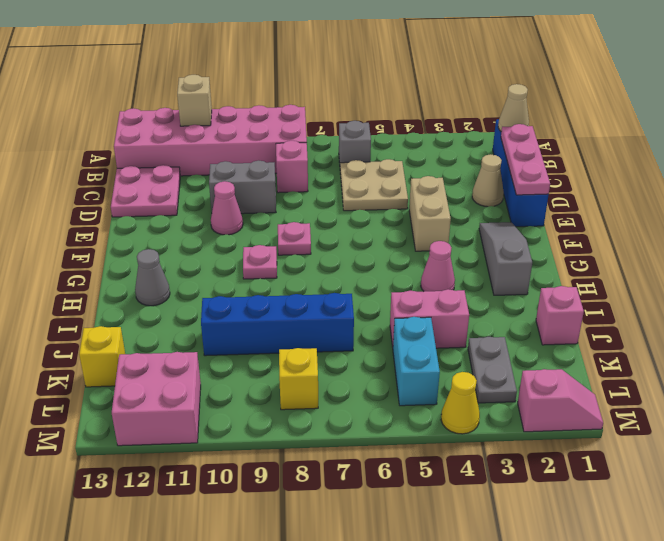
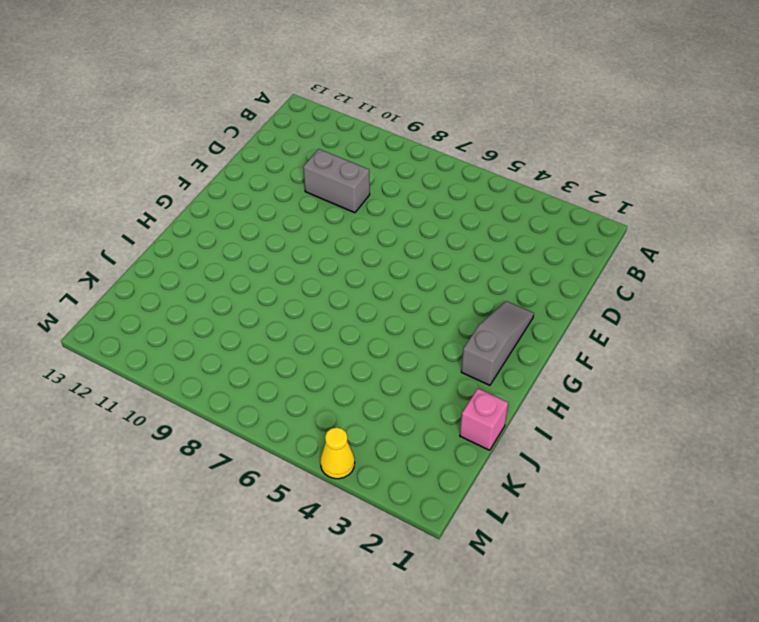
none -> pink brick A8:B13 level 1
none -> blue brick B1:E1 level 1
none -> grey brick B6 level 1

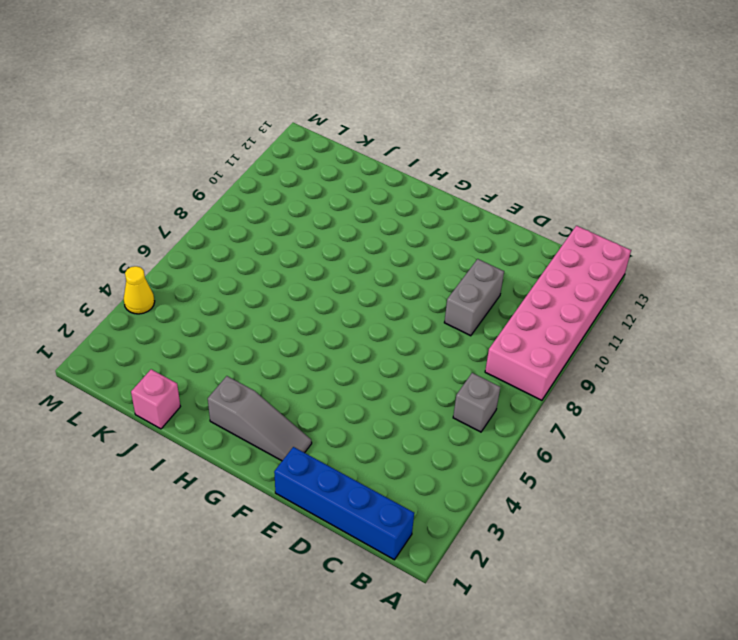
none -> tan plate C5:D6 level 1
none -> pink brick C8 level 1
none -> pink plate C12:D13 level 1

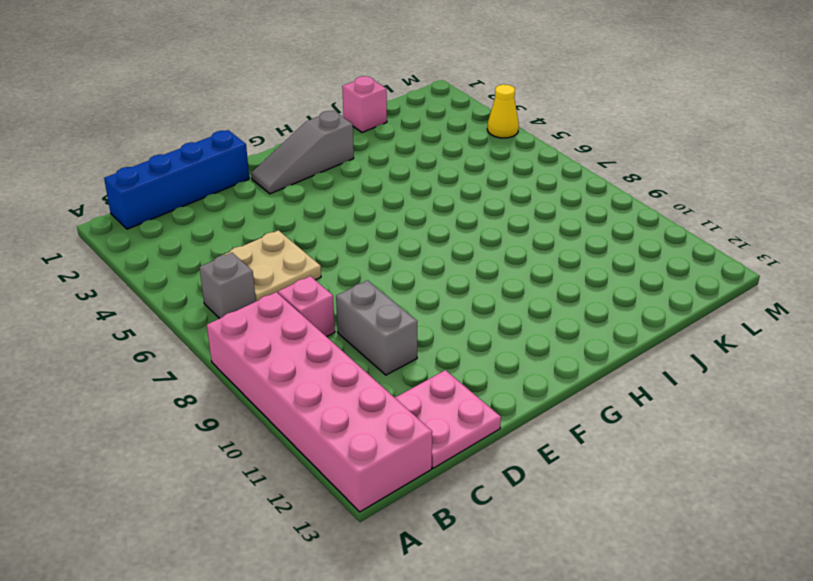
none -> tan cone D2 level 1
none -> tan brick E4:F4 level 1
none -> pink cone E10 level 1

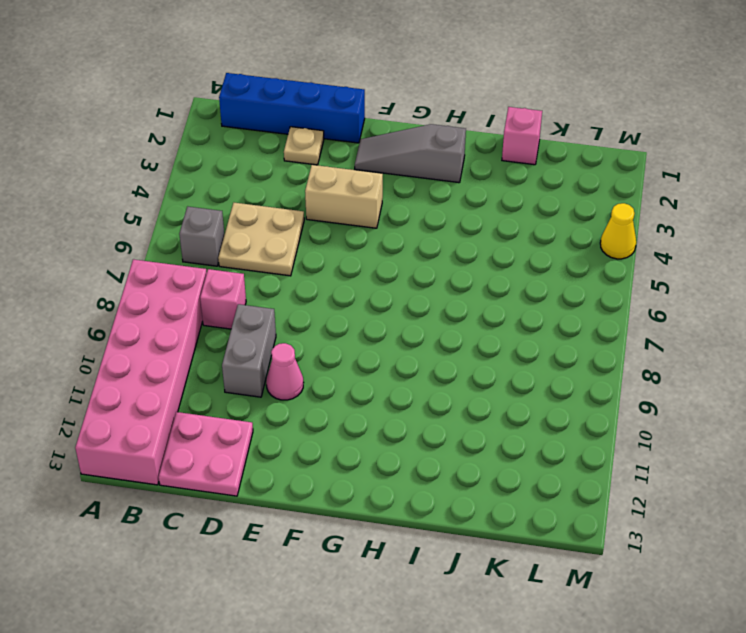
tan plate D2 level 1 -> tan cone D2 level 1
none -> pink plate F8 level 1
none -> pink plate G9 level 1
none -> pink cone H4 level 1

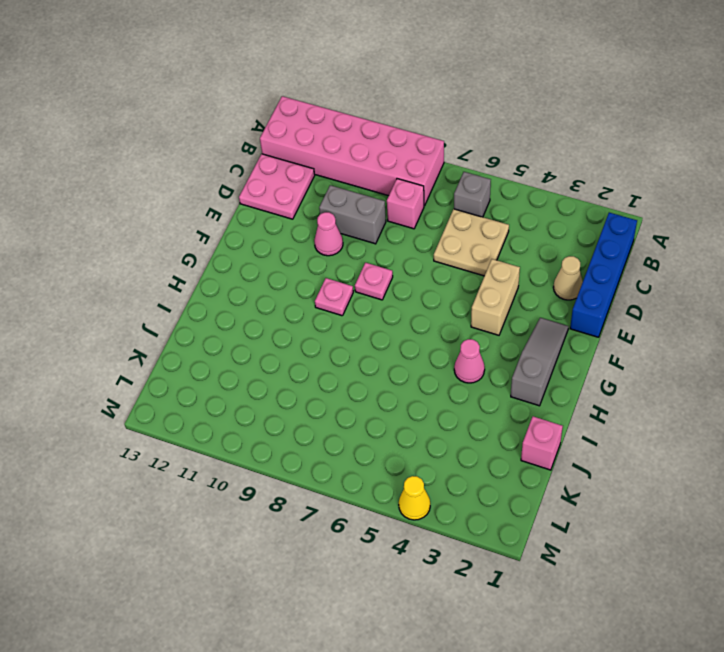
none -> grey cone H12 level 1
none -> pink brick J4:J5 level 1
none -> blue brick J7:J10 level 1

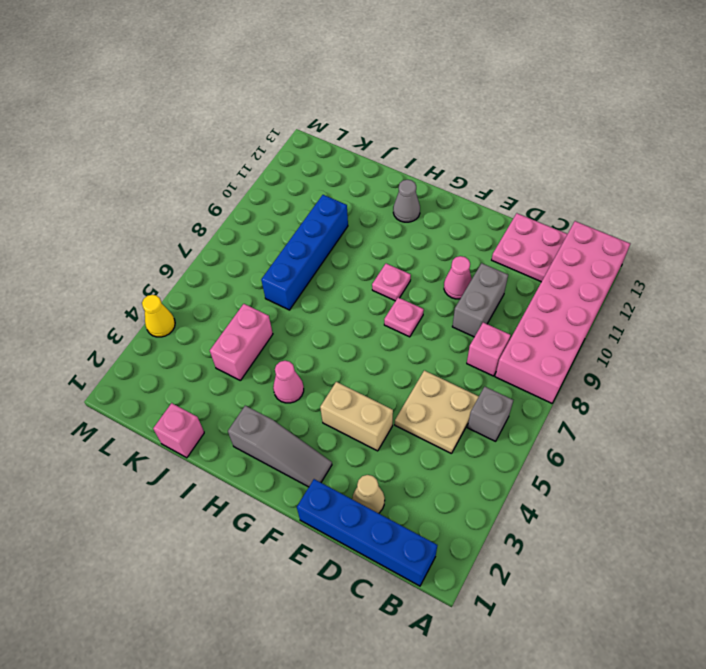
none -> grey plate K3:L3 level 1
none -> cyan brick K5:L5 level 1
none -> yellow brick K13 level 1

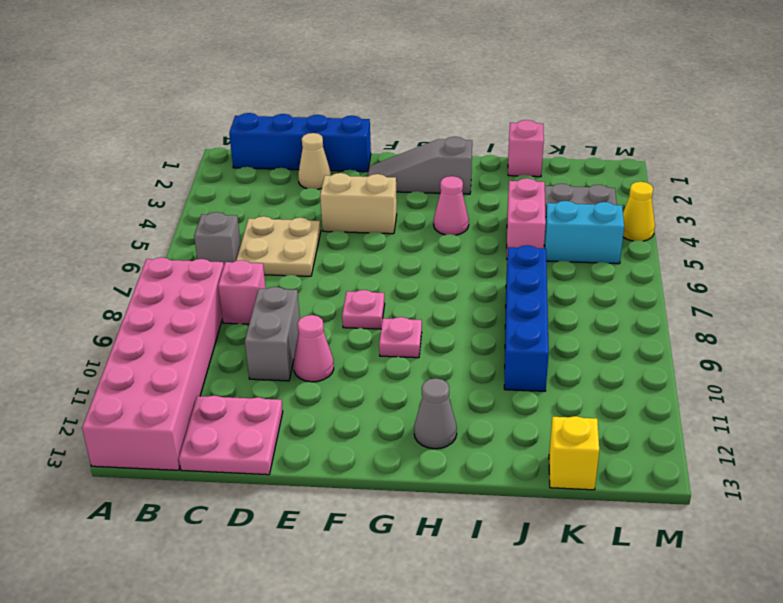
none -> yellow brick L8 level 1
none -> pink brick L11:M12 level 1
none -> pink slope M1:M2 level 1 top 2

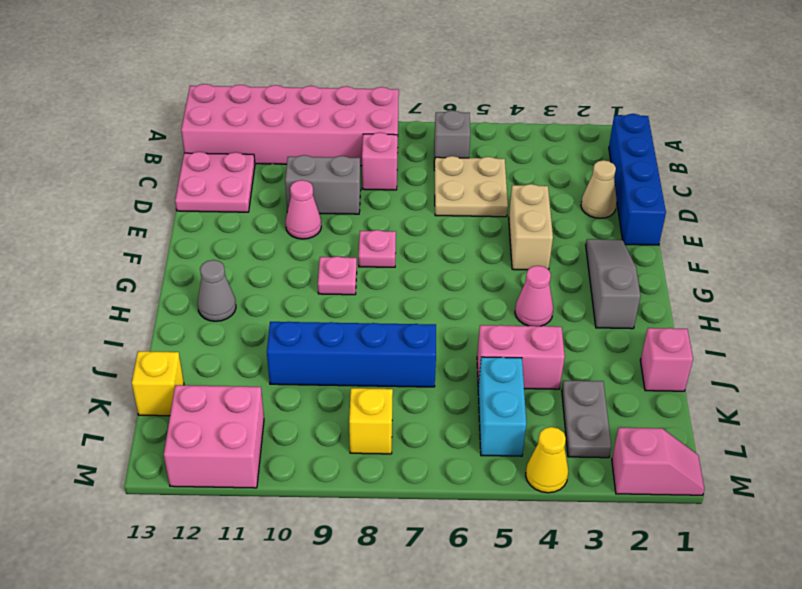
none -> tan brick A11 level 2
none -> tan cone B1 level 2
none -> pink plate C1:E1 level 2

